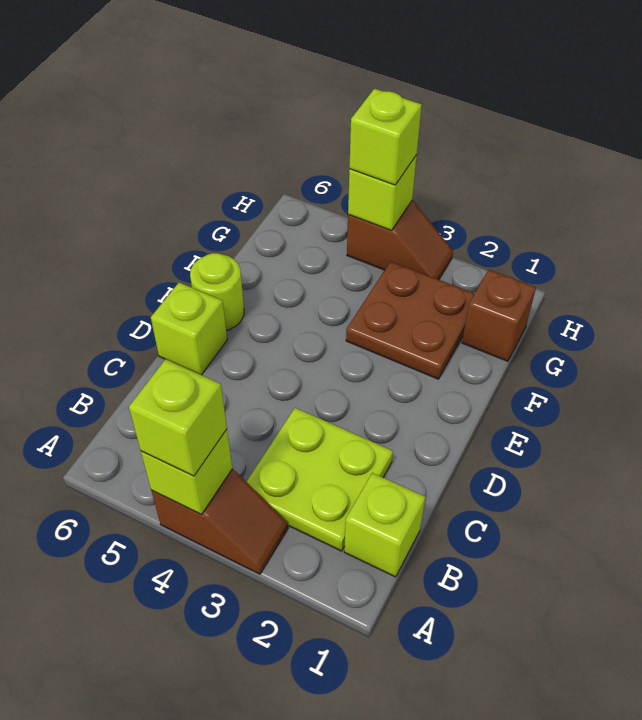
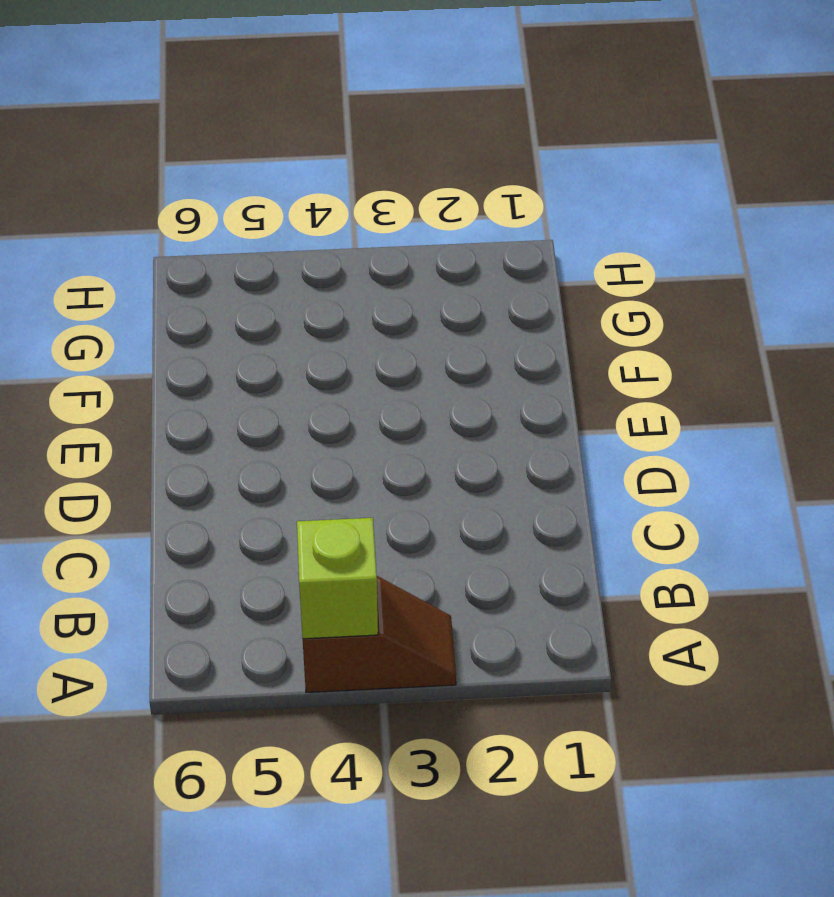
none -> lime brick B1 level 1
none -> lime plate B2:C3 level 1
none -> lime brick D6 level 1

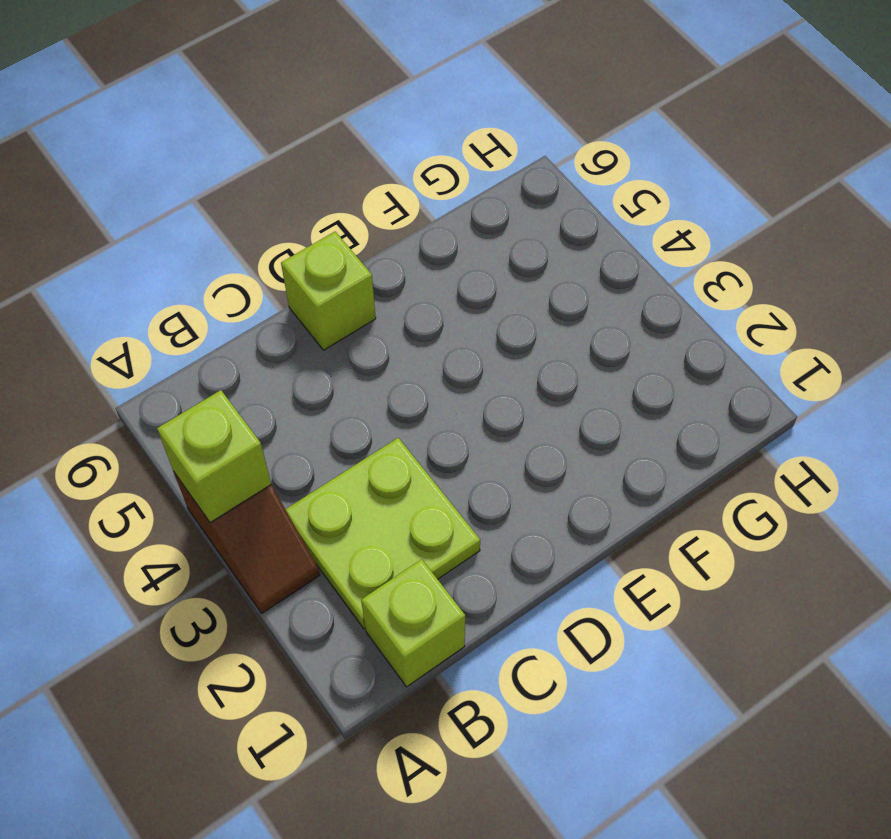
none -> lime round brick E6 level 1
none -> brown plate F2:G3 level 1
none -> brown brick G1 level 1

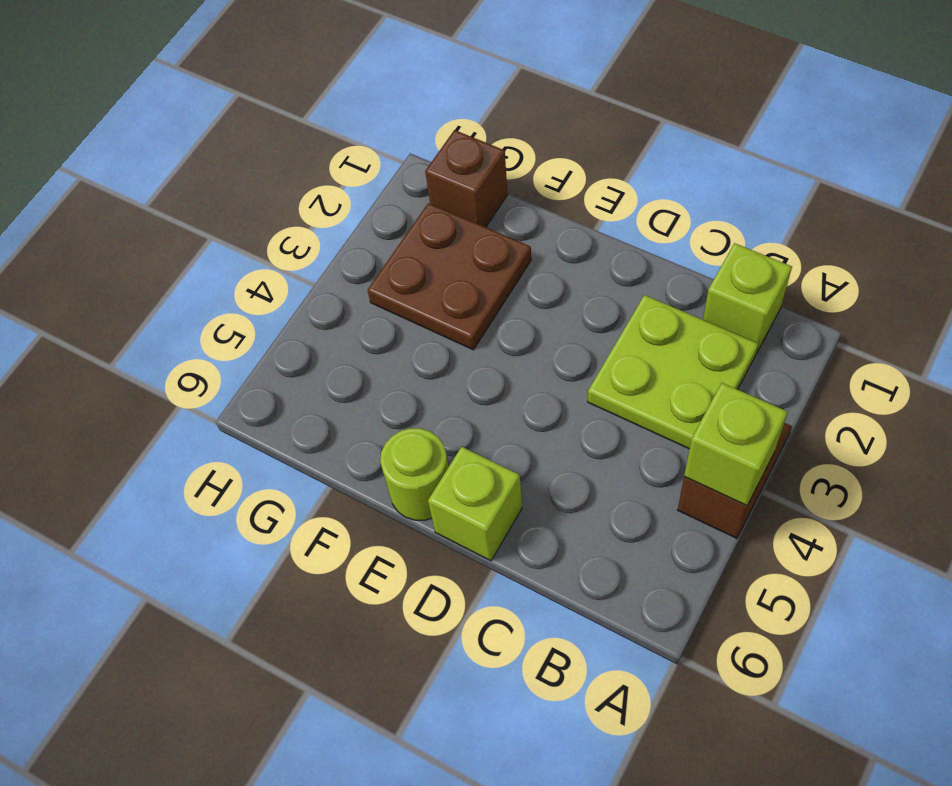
none -> brown slope H3:H4 level 1 top 4
none -> lime brick H4 level 2
none -> lime brick A4 level 3

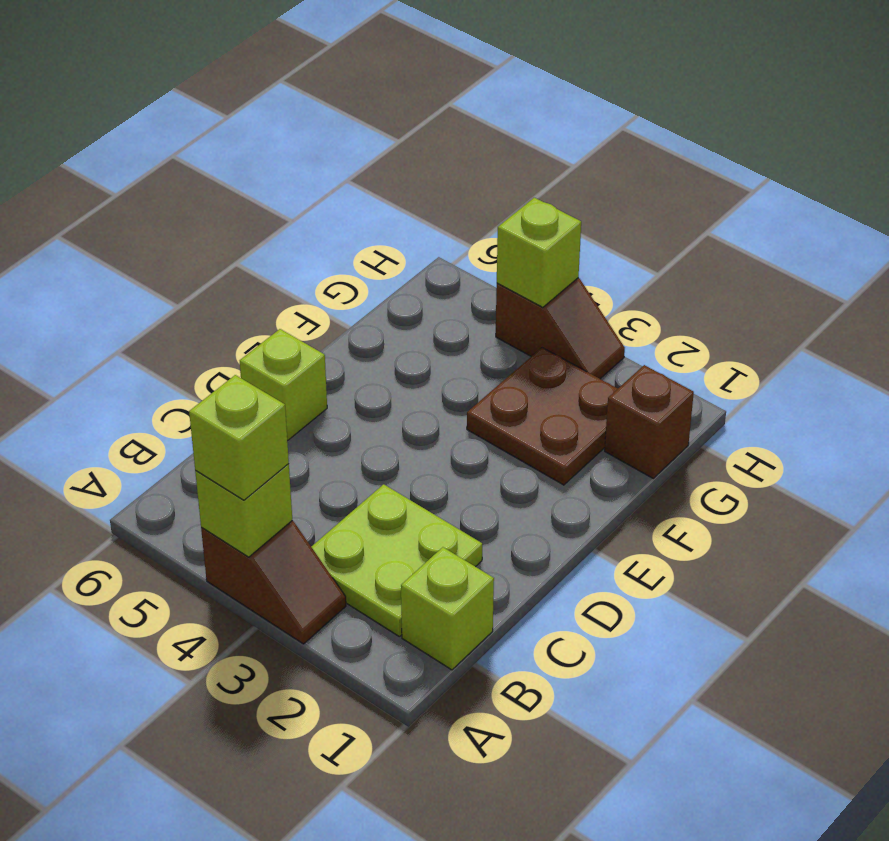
none -> lime round brick E6 level 1
none -> lime brick H4 level 3

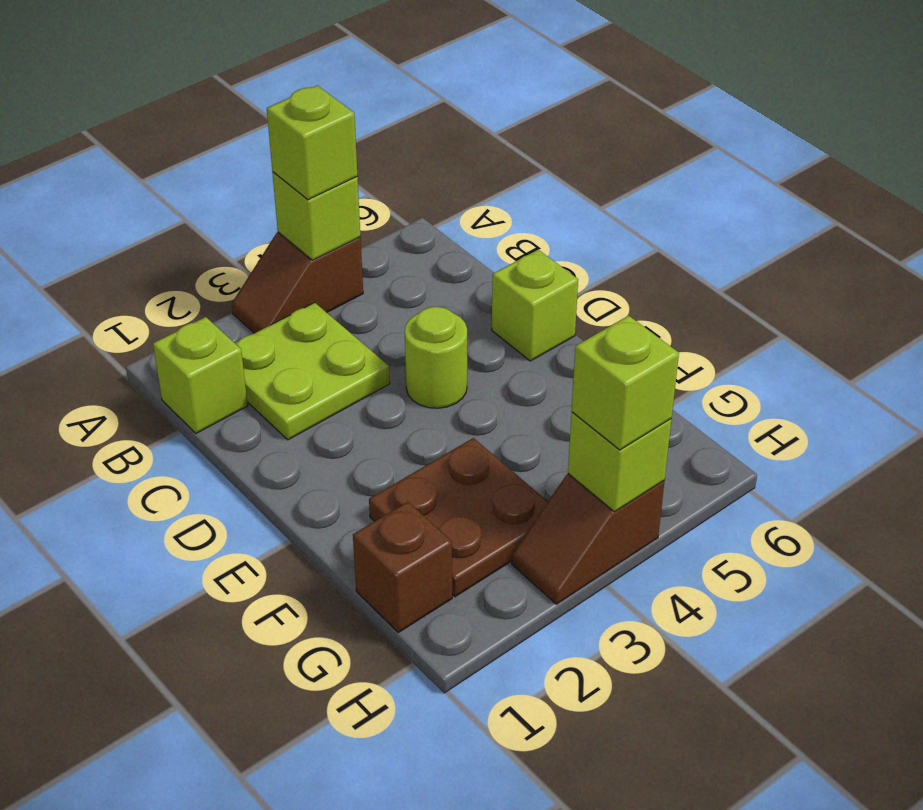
lime round brick D4 level 1 -> lime round brick E6 level 1

